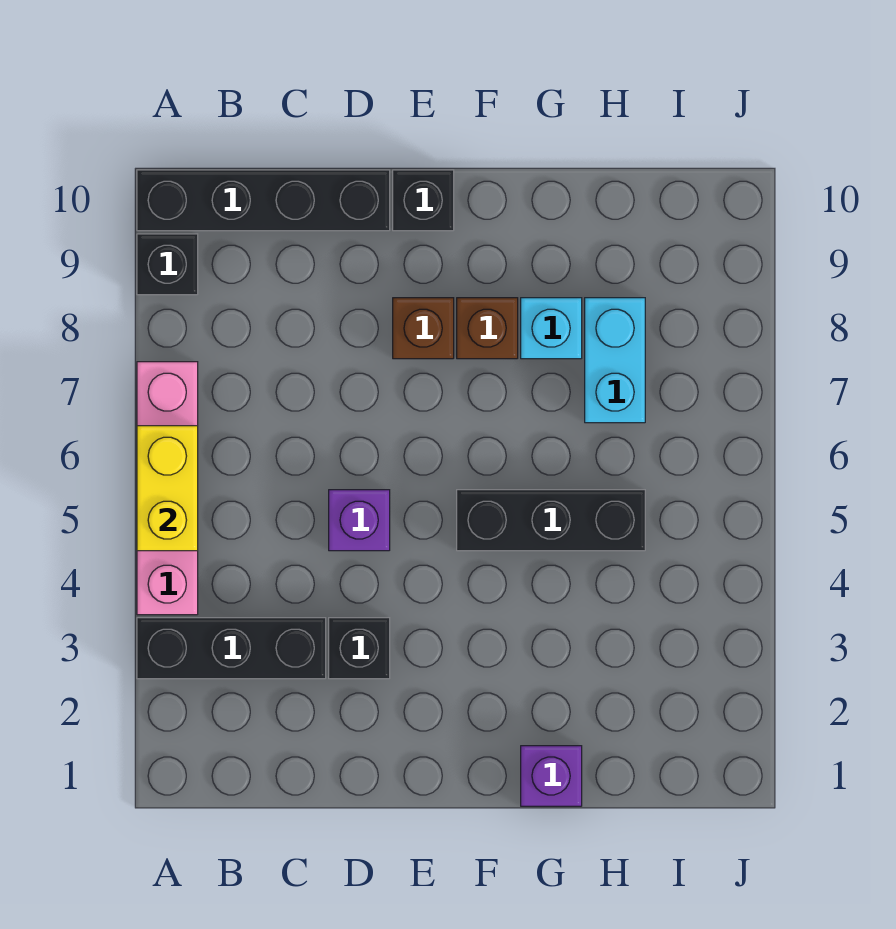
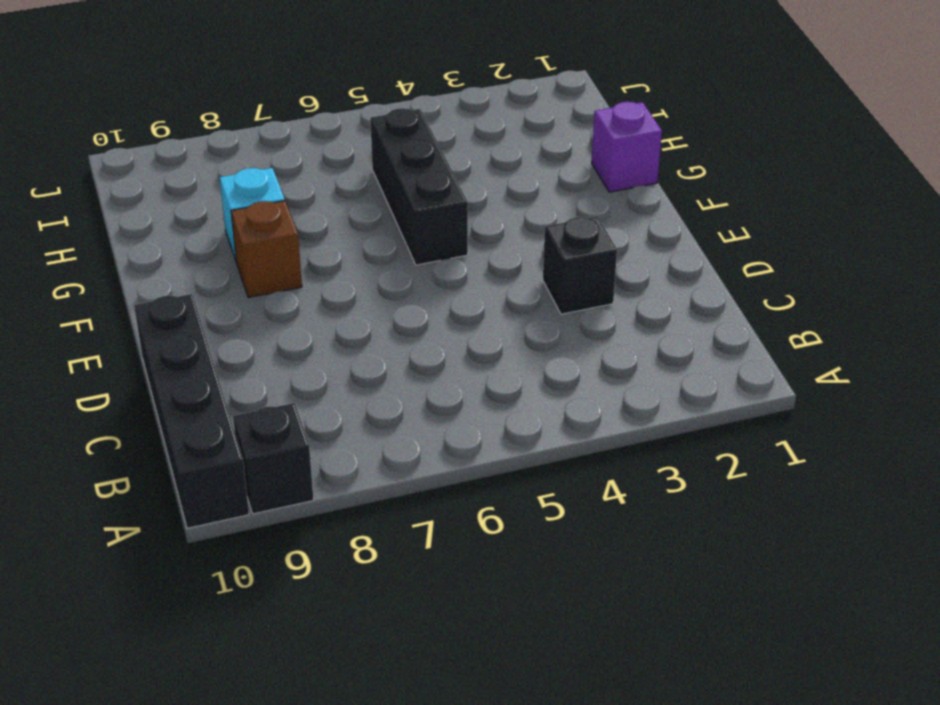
none -> black brick A3:C3 level 1
none -> pink brick A4:A7 level 1
none -> purple brick D5 level 1

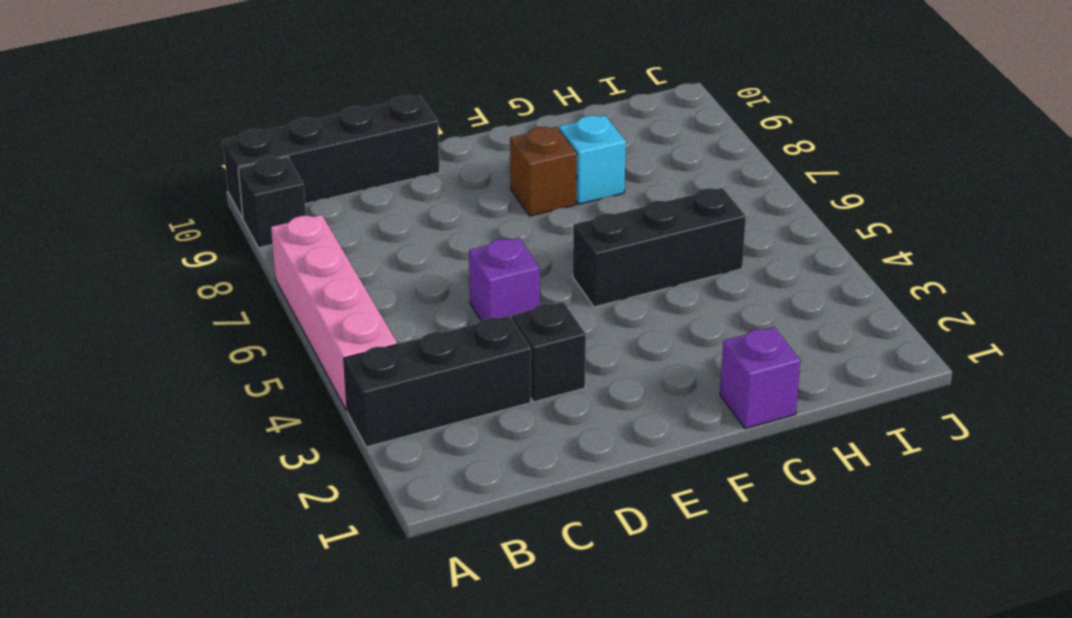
none -> brown brick E8 level 1
none -> black brick E10 level 1
none -> cyan brick H7:H8 level 1

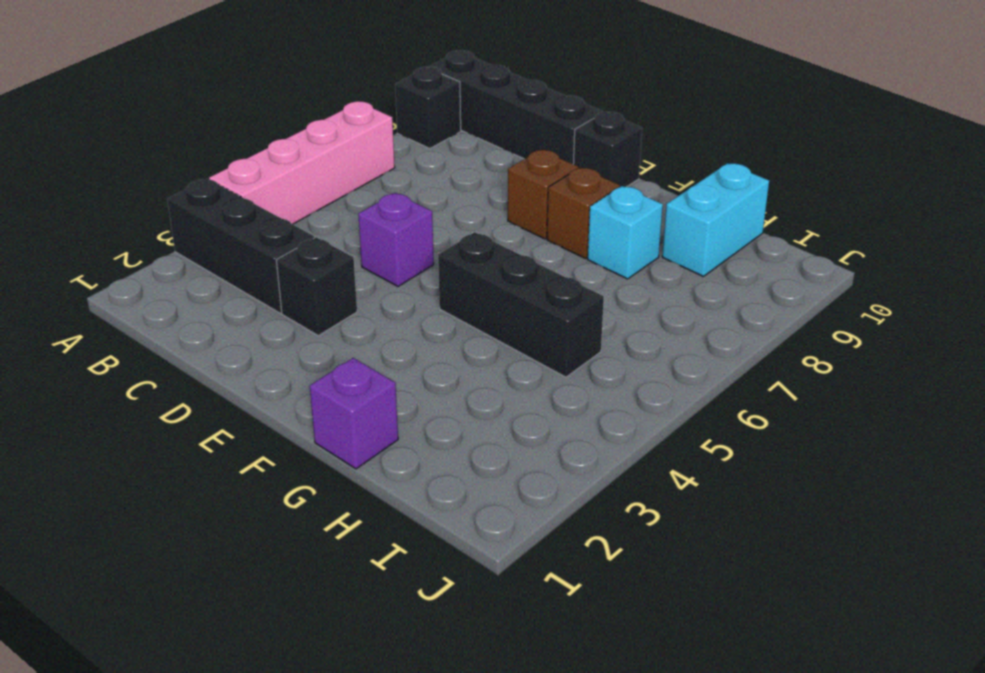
cyan brick H9:H10 level 1 -> cyan brick H7:H8 level 1
none -> yellow brick A5:A6 level 2

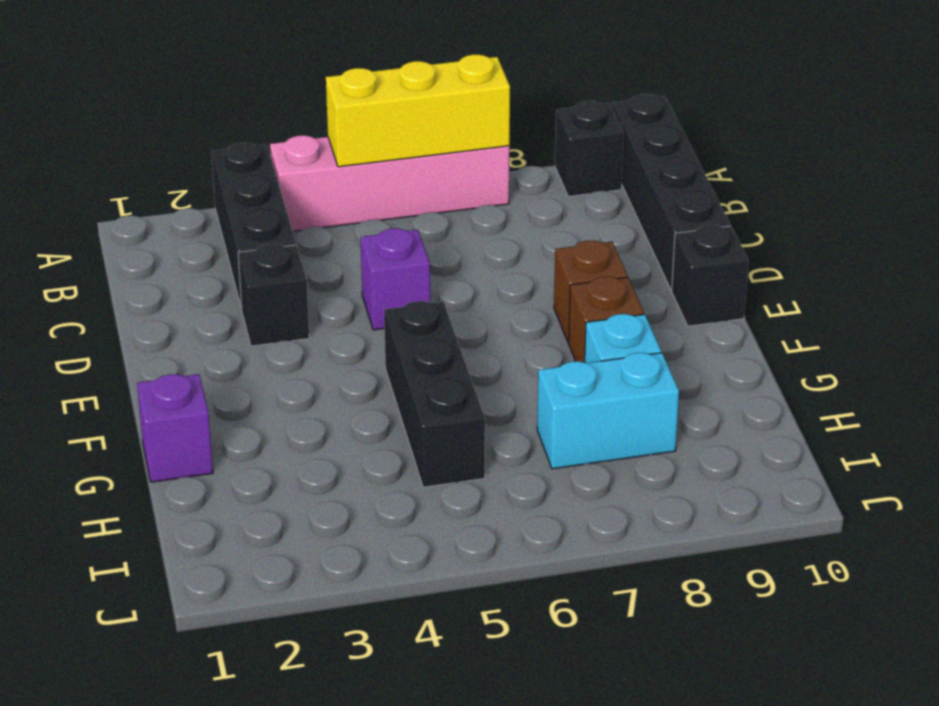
yellow brick A5:A7 level 2 -> yellow brick A5:A6 level 2

